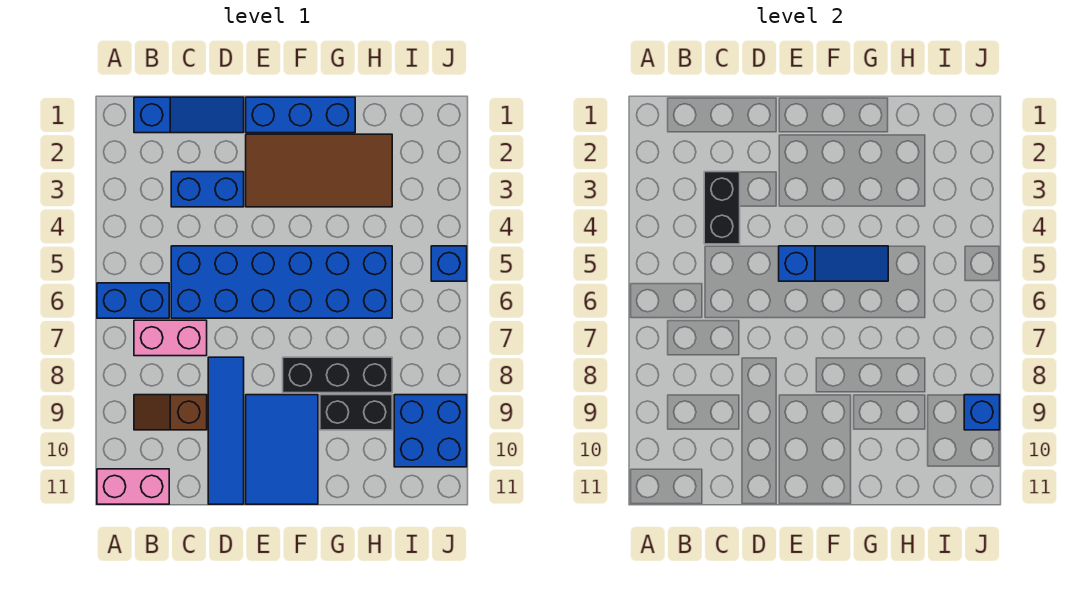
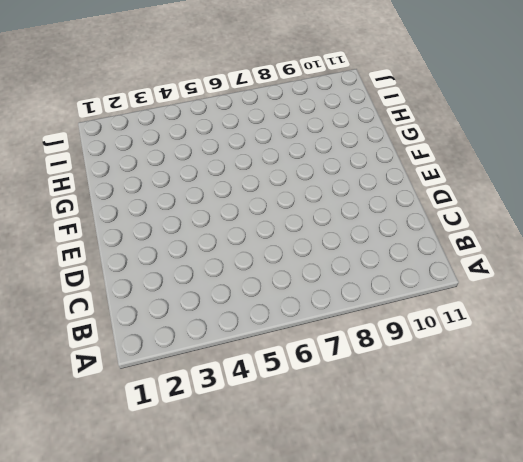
none -> blue brick A6:B6 level 1
none -> pink brick A11:B11 level 1
none -> blue slope B1:D1 level 1 top B

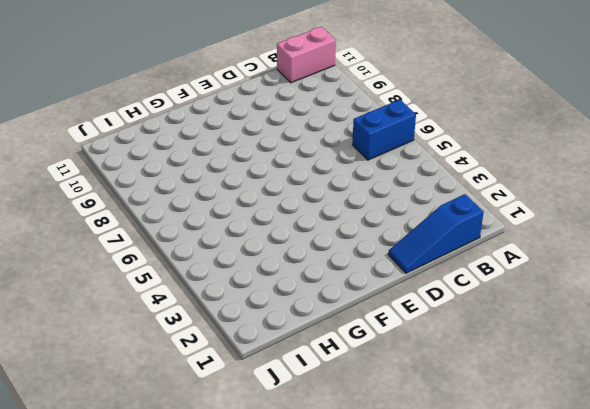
none -> pink brick B7:C7 level 1
none -> brown slope B9:C9 level 1 top C
none -> blue brick C3:D3 level 1

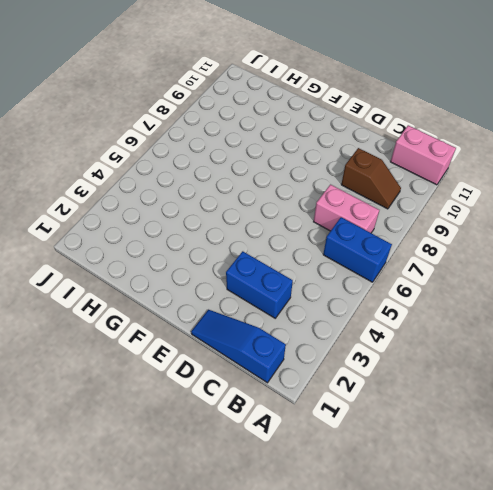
none -> blue brick C5:H6 level 1
none -> blue tile D8:D11 level 1
none -> blue brick E1:G1 level 1

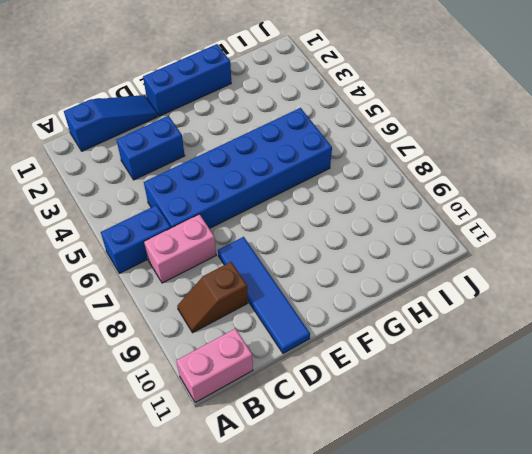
none -> brown tile E2:H3 level 1
none -> blue tile E9:F11 level 1
none -> black brick F8:H8 level 1

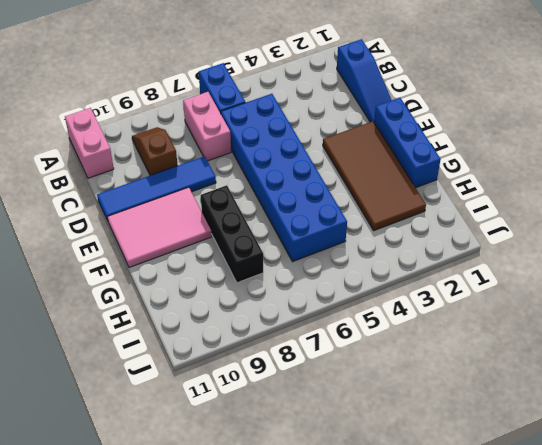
pink tile E9:F11 level 1 -> blue tile E9:F11 level 1
none -> blue brick C3:D3 level 1
none -> black brick G9:H9 level 1
none -> blue brick I9:J10 level 1

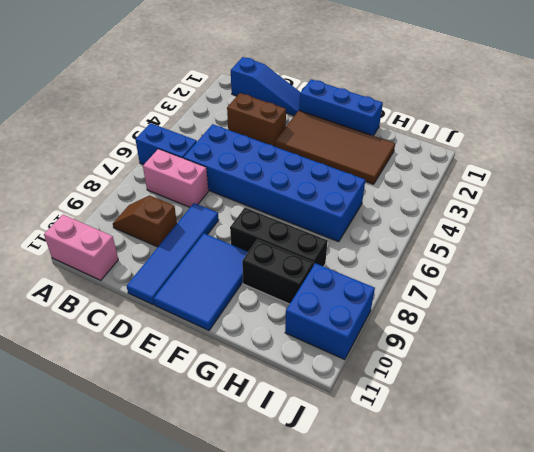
brown brick C3:D3 level 1 -> blue brick C3:D3 level 1
none -> blue brick J5 level 1
none -> black brick C3:C4 level 2
none -> blue slope E5:G5 level 2 top E

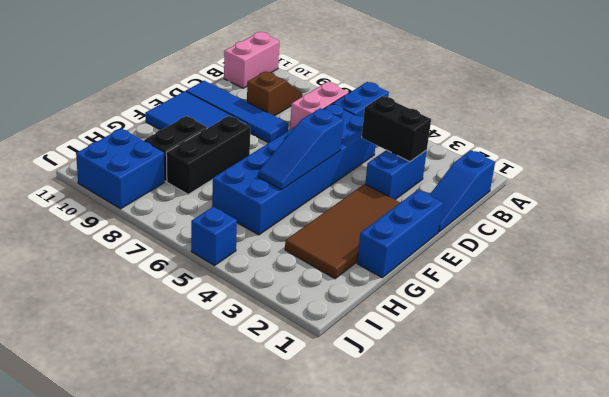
none -> blue brick J9 level 2

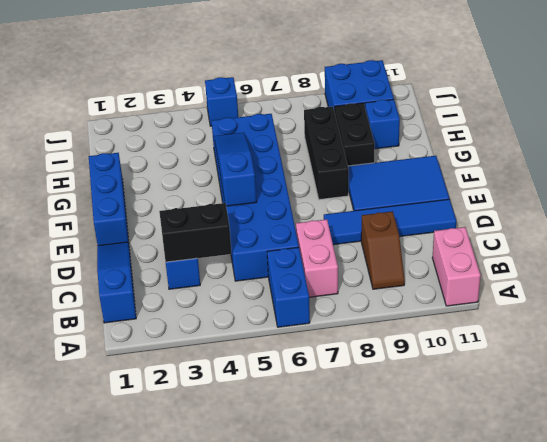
blue brick H10 level 1 -> blue brick J9 level 2
none -> brown tile E2:H3 level 1

